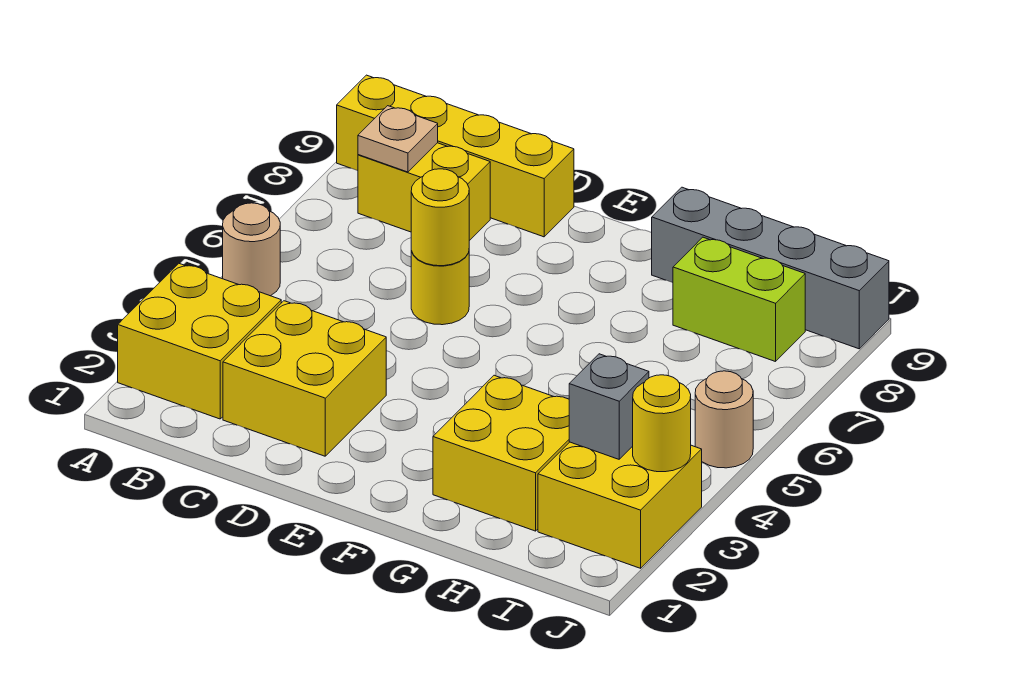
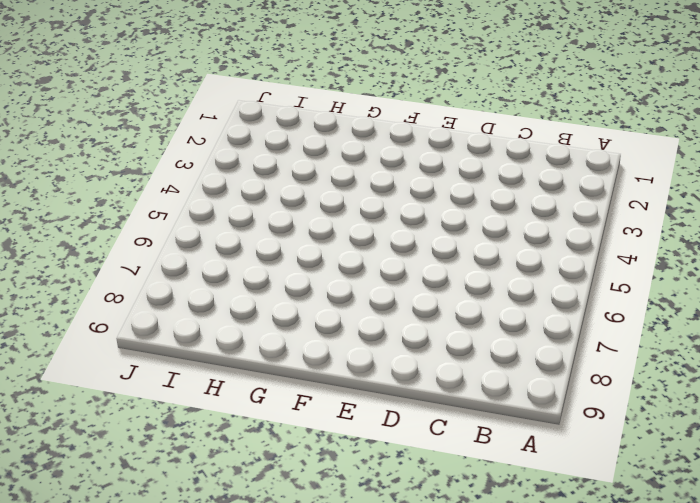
none -> yellow brick A2:B3 level 1
none -> tan round brick A5 level 1
none -> yellow brick A9:D9 level 1

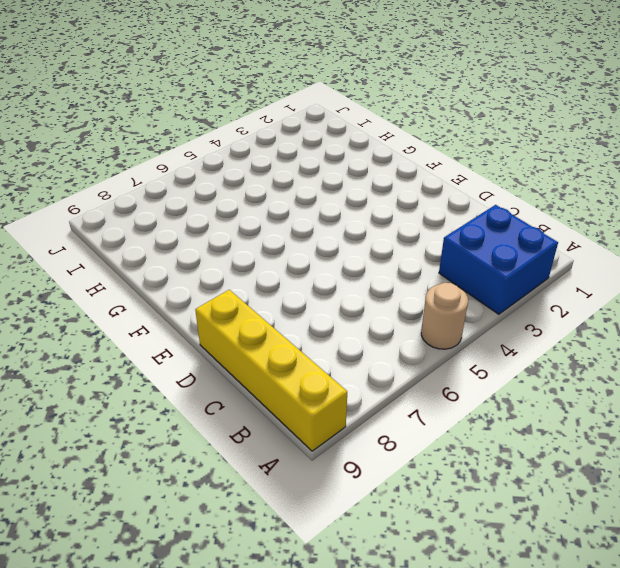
blue brick A2:B3 level 1 -> yellow brick A2:B3 level 1
none -> yellow brick B8:C8 level 1
none -> yellow brick C2:D3 level 1
none -> yellow round brick D6 level 1

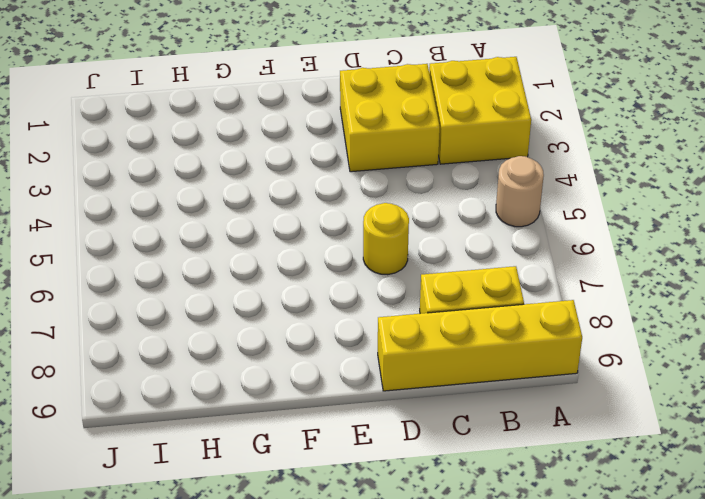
none -> yellow brick G2:H3 level 1
none -> grey brick G9:J9 level 1
none -> lime brick H8:I8 level 1

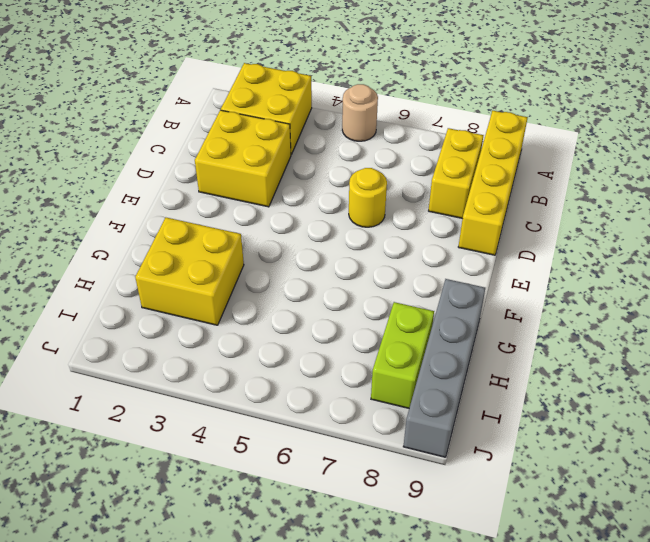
none -> yellow brick I2:J3 level 1
none -> tan round brick J5 level 1
none -> tan plate B8 level 2

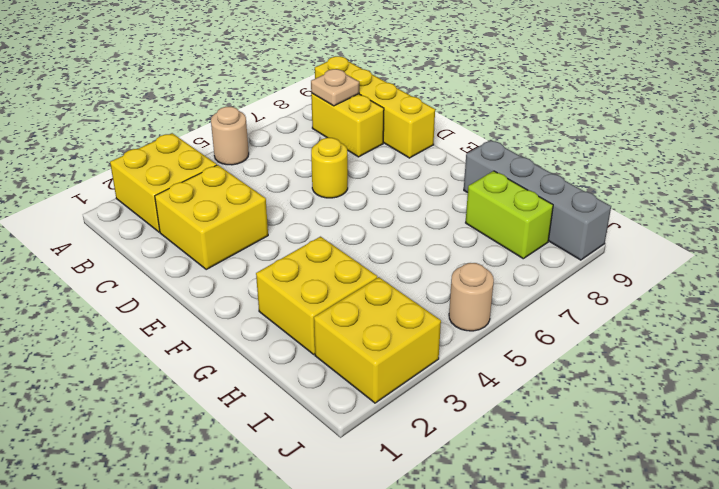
none -> yellow round brick D6 level 2
none -> grey brick I3 level 2
none -> yellow round brick J3 level 2

